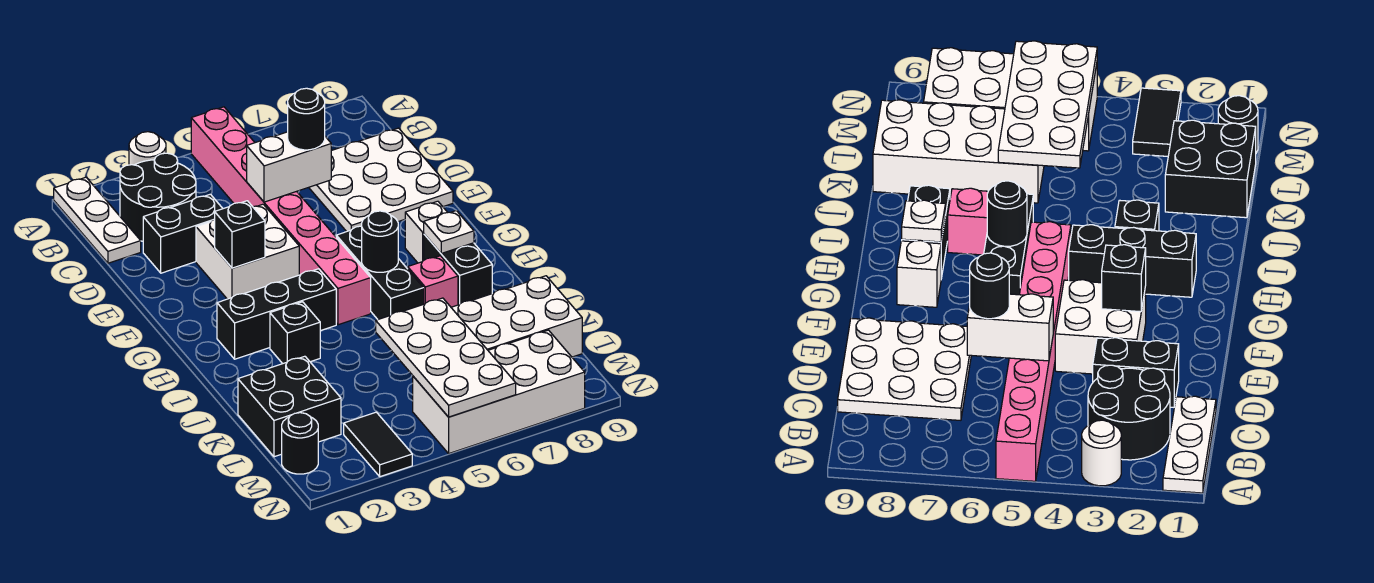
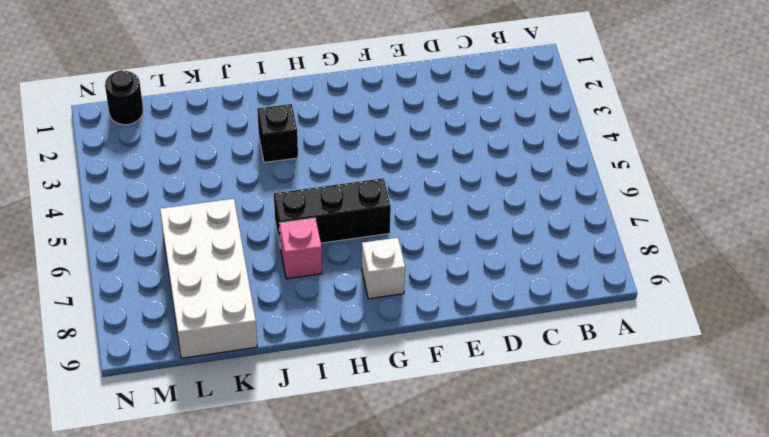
none -> white plate A1:C1 level 1
none -> white round brick A3 level 1
none -> pink brick A5:H5 level 1

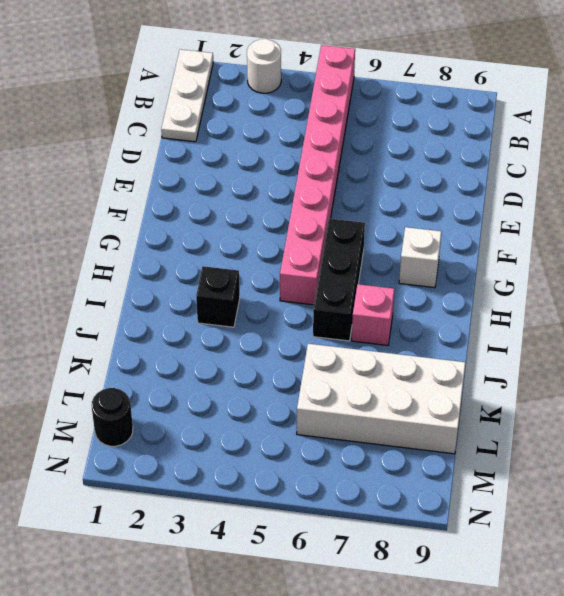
none -> black round brick B2:C3 level 1
none -> white plate C7:E9 level 1
none -> black brick D2:D3 level 1

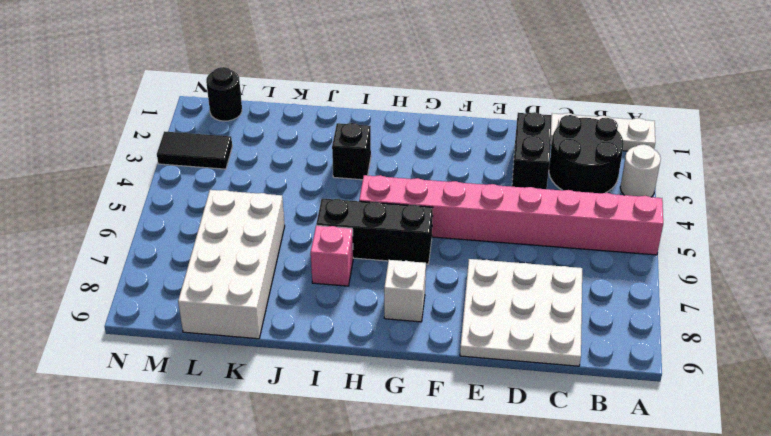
none -> white brick E3:F4 level 1
none -> black brick H2:H4 level 1
none -> black brick H8:I8 level 1

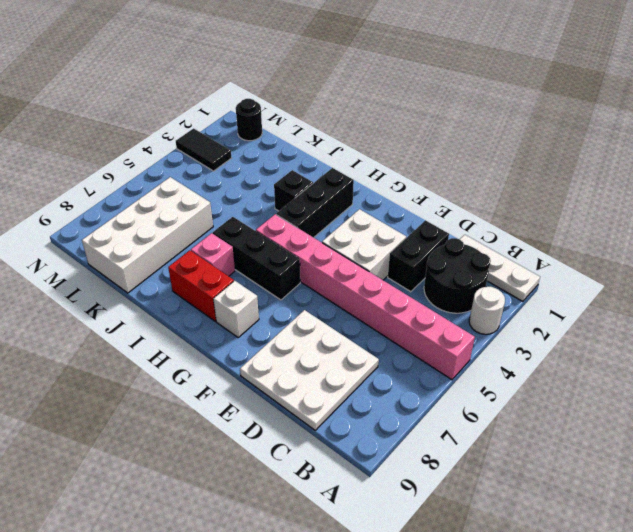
red brick H8:I8 level 1 -> black brick H8:I8 level 1
none -> black brick K1:L2 level 1
none -> white brick M5:N8 level 1
none -> white brick D5:D6 level 2

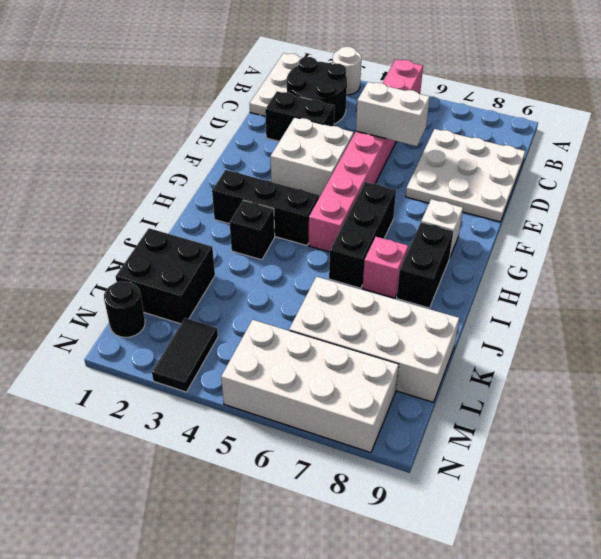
none -> black brick F3 level 2
none -> black round brick H6 level 2
none -> white plate H8 level 2

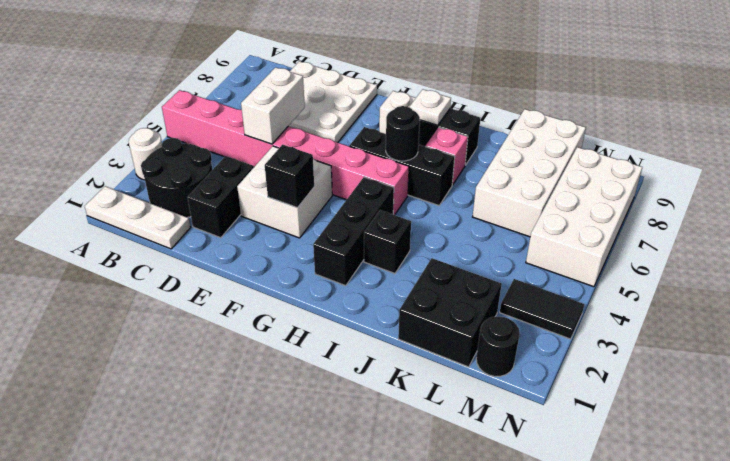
none -> white plate K5:N6 level 2
none -> black round brick D6 level 3

